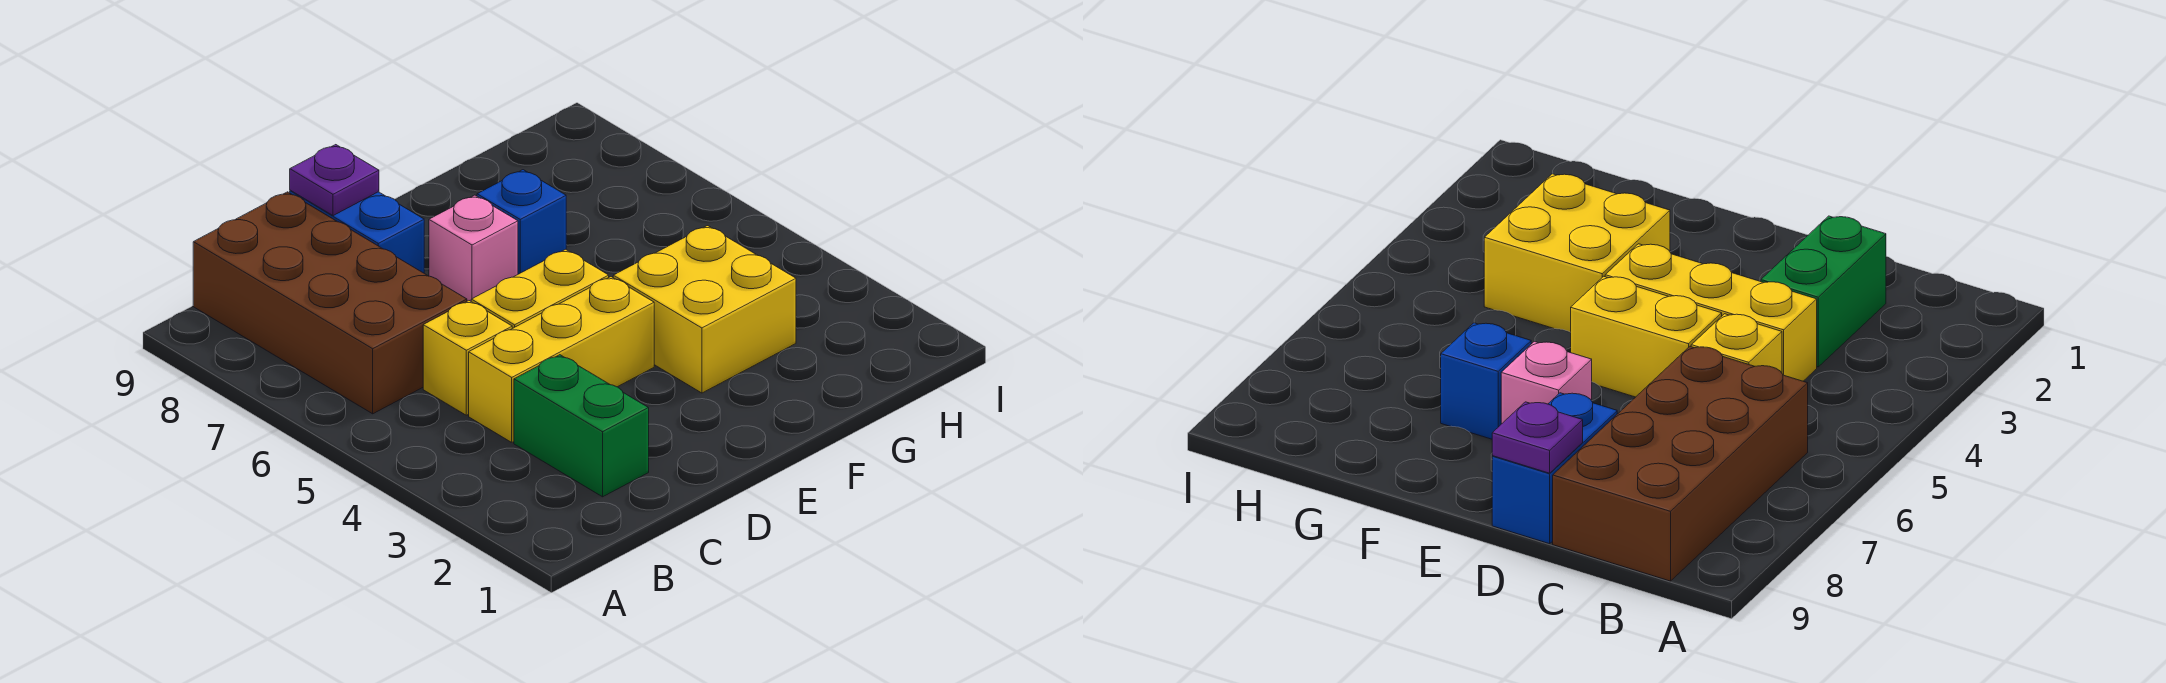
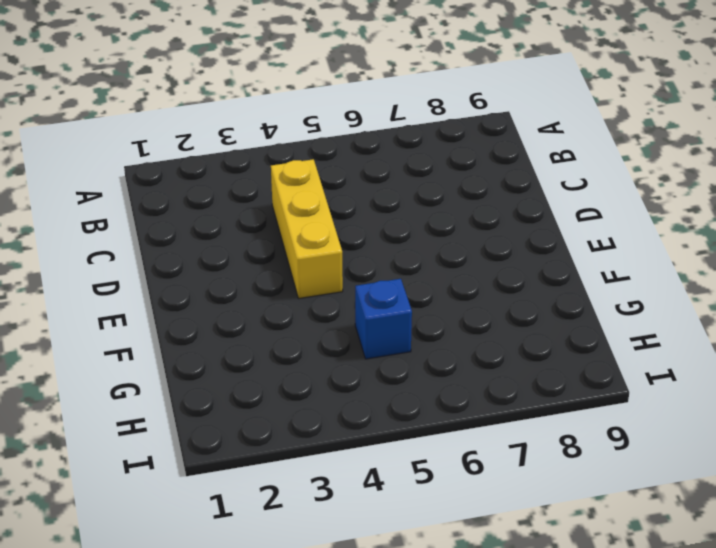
blue brick G5 level 1 -> blue brick F7 level 1
none -> brown brick B6:C9 level 1
none -> green brick C2:C3 level 1

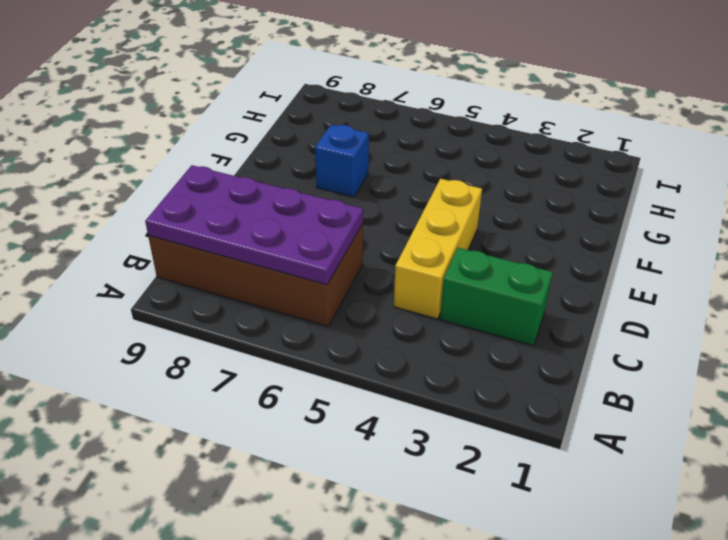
purple plate B6:C9 level 2 -> none
none -> yellow brick C5 level 1
none -> yellow brick D5:E5 level 1

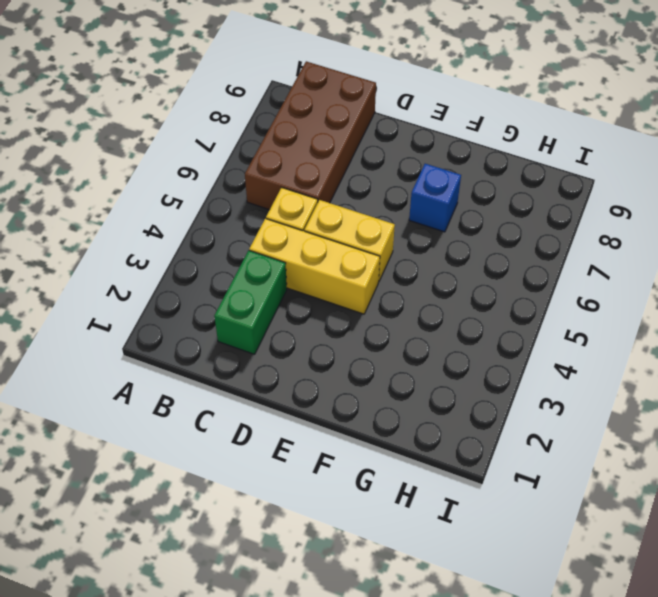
none -> blue brick D8:D9 level 1
none -> pink brick E7 level 1

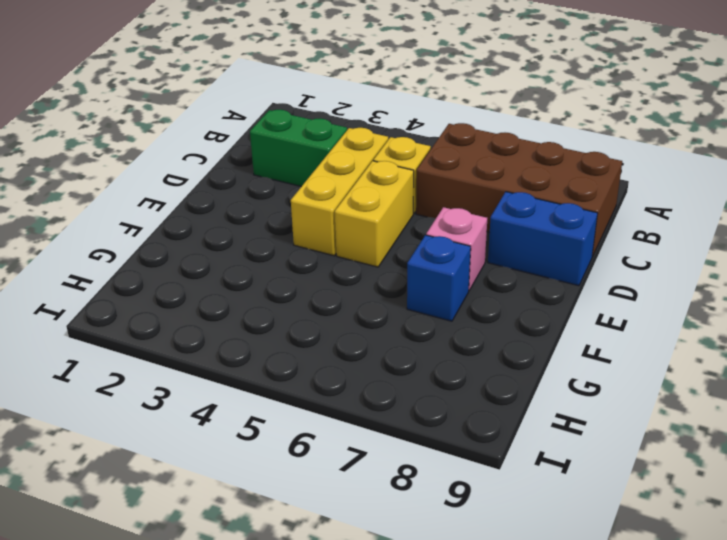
none -> yellow brick F3:G4 level 1
none -> purple plate D9 level 2

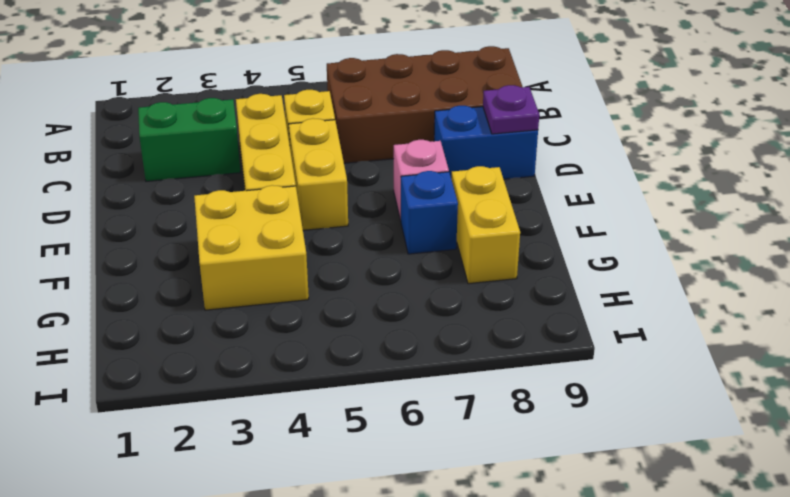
yellow brick F8:G8 level 1 -> none

